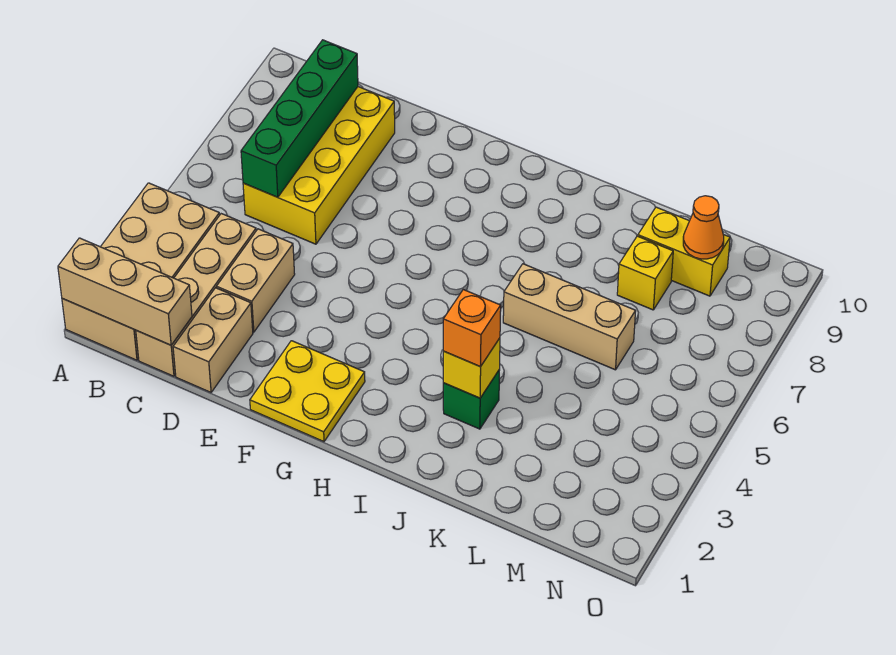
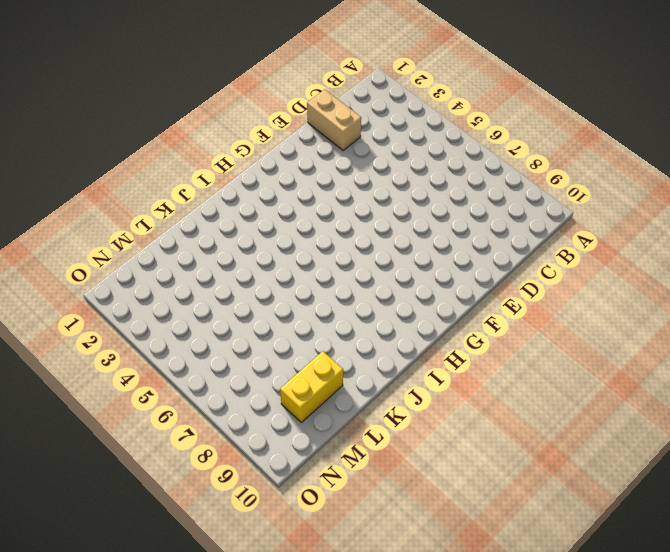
none -> tan brick A1:B4 level 1
none -> tan brick C1:C4 level 1
none -> yellow brick C6:D9 level 1

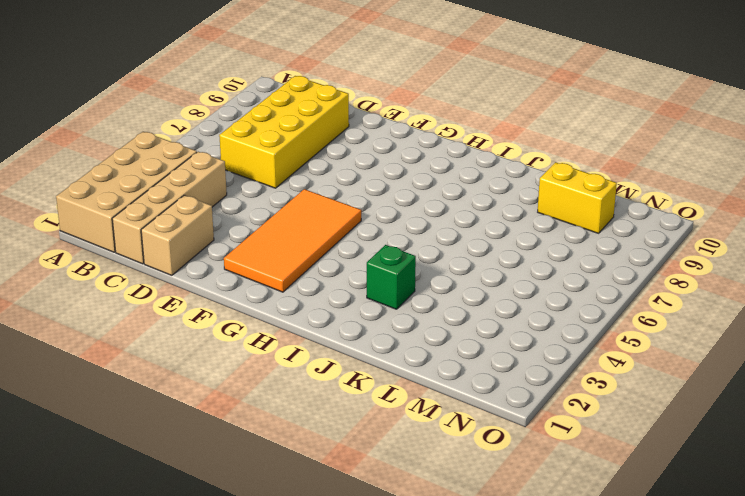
orange tile F2:G5 level 1 -> yellow plate F1:G2 level 1
none -> tan brick D3:D4 level 1
none -> tan brick J6:L6 level 1
none -> yellow brick L8 level 1

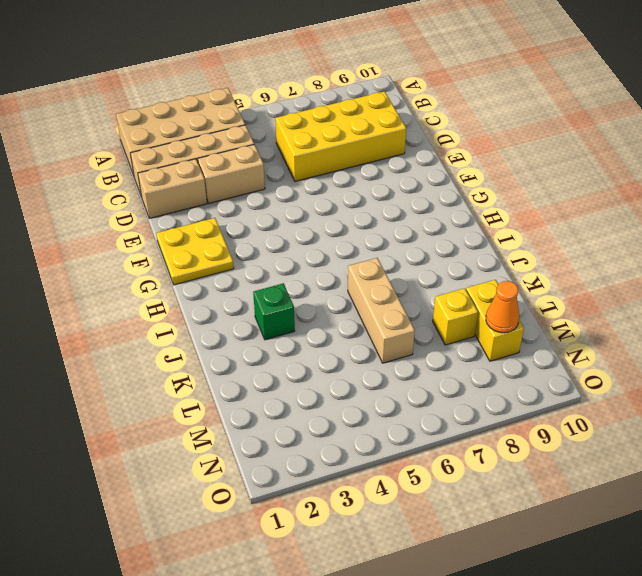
none -> tan brick A1:C1 level 2
none -> green brick C6:C9 level 2
none -> yellow brick J3 level 2

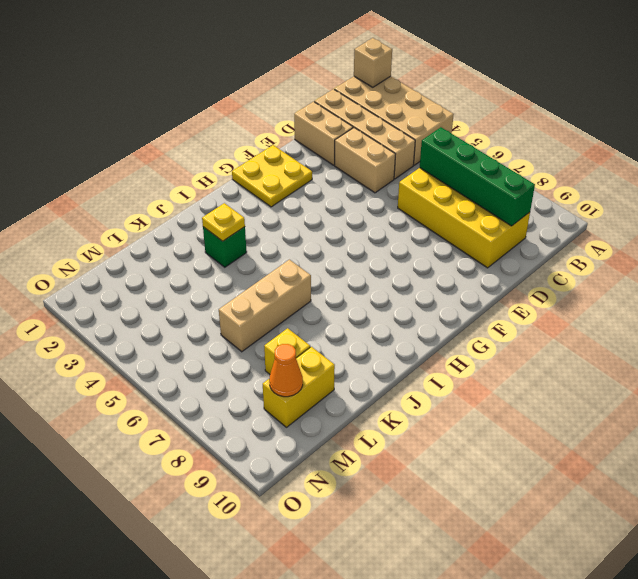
tan brick A1 level 2 -> tan brick A1:C1 level 2
yellow plate J3 level 2 -> yellow brick J3 level 2
none -> orange brick J3 level 3

